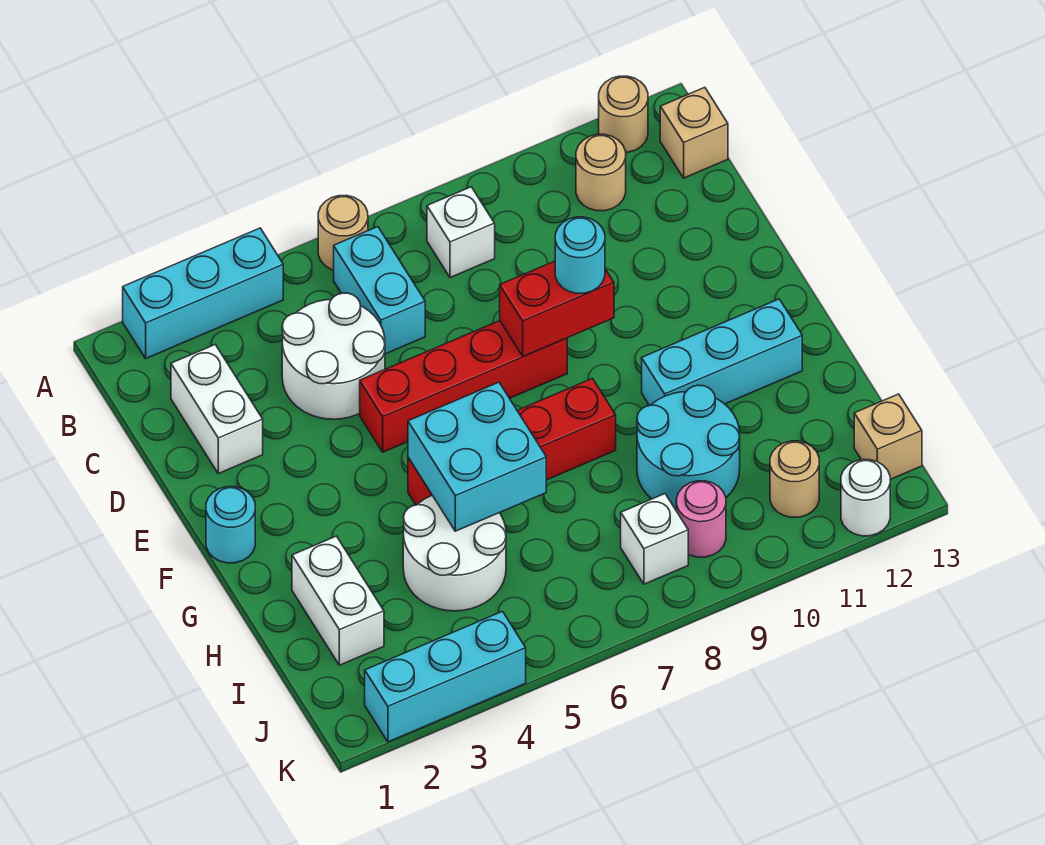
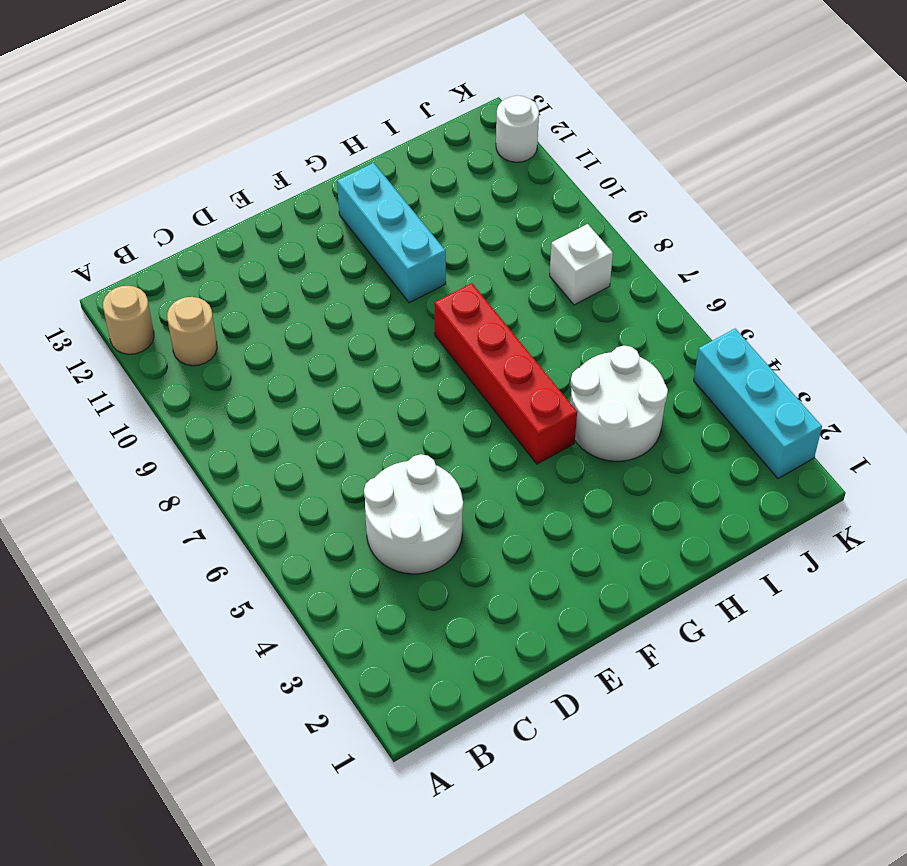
none -> cyan brick A2:A4 level 1
none -> tan round brick A6 level 1
none -> cyan brick B6:C6 level 1

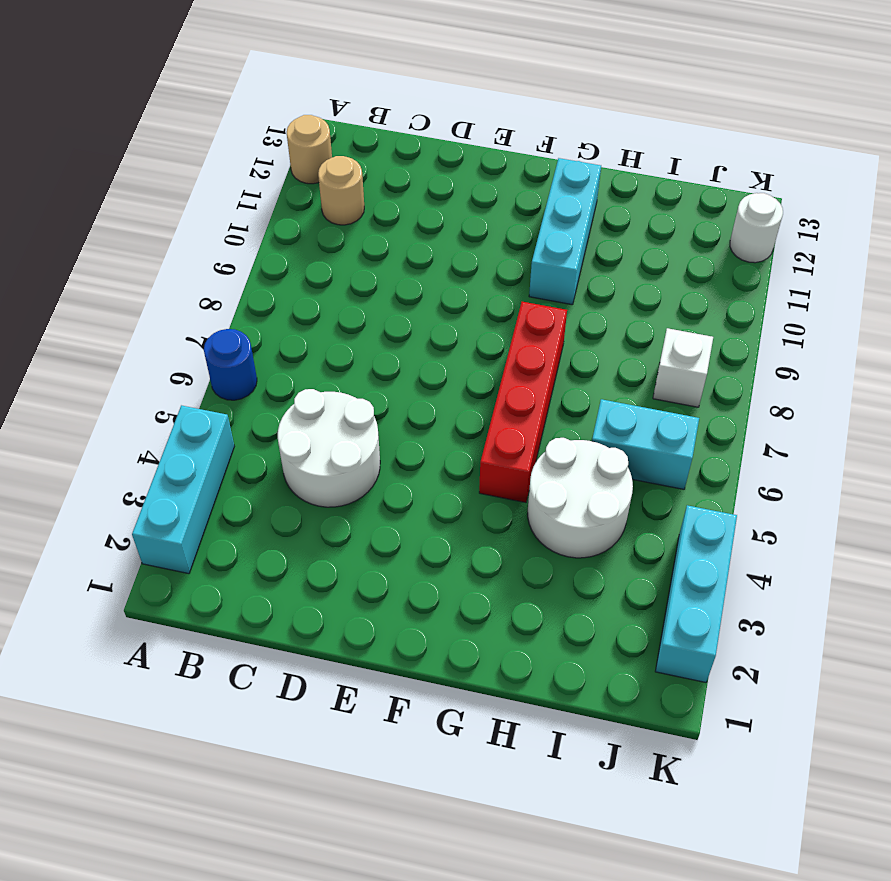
blue round brick A6 level 1 -> tan round brick A6 level 1
cyan brick I6:J6 level 1 -> cyan brick B6:C6 level 1
none -> white brick B8 level 1
none -> tan brick B13 level 1
none -> white brick C2:D2 level 1

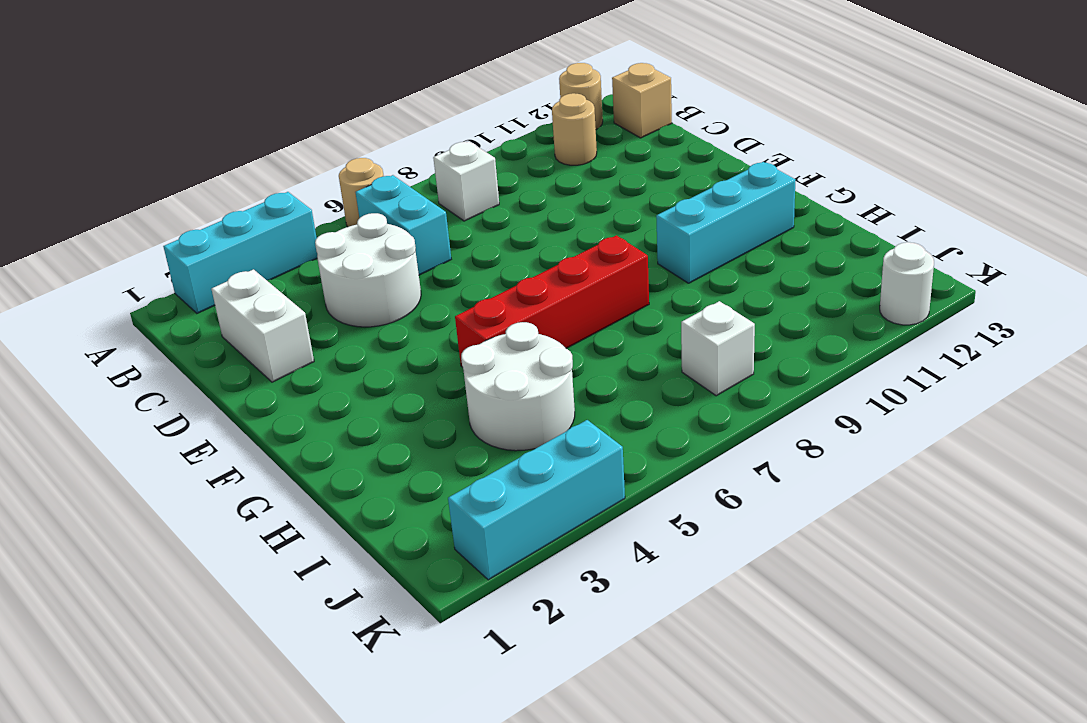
none -> red brick E5:E8 level 1
none -> cyan round brick F1 level 1
none -> white brick H2:I2 level 1

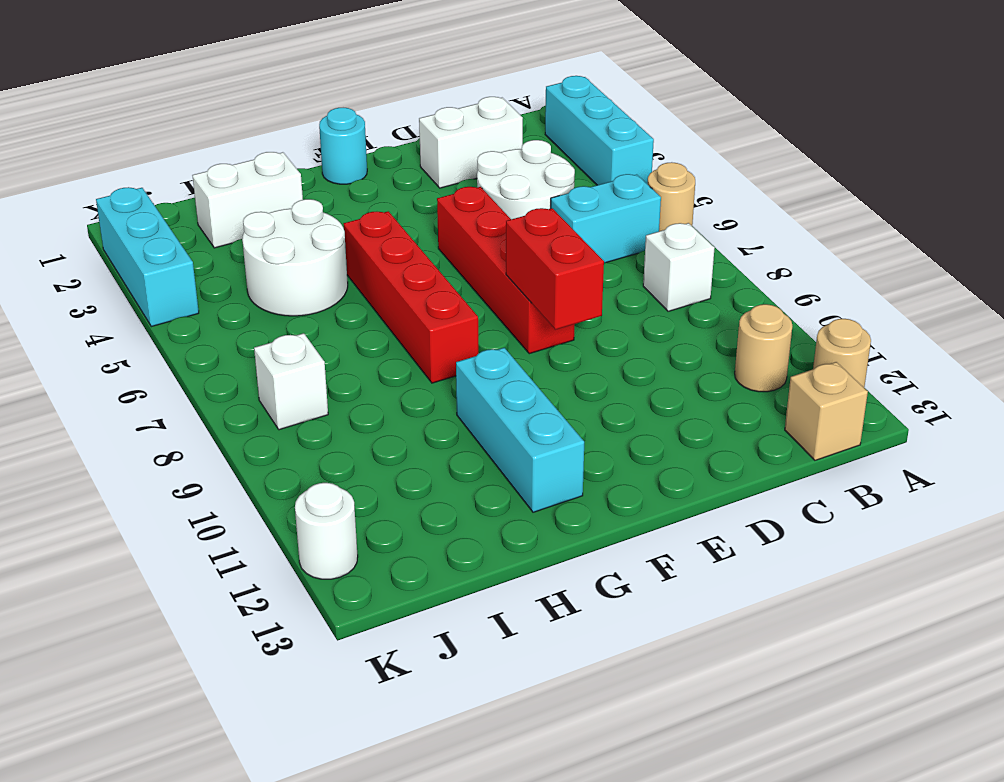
none -> cyan round brick H9:I10 level 1
none -> pink round brick J9 level 1
none -> tan round brick J11 level 1

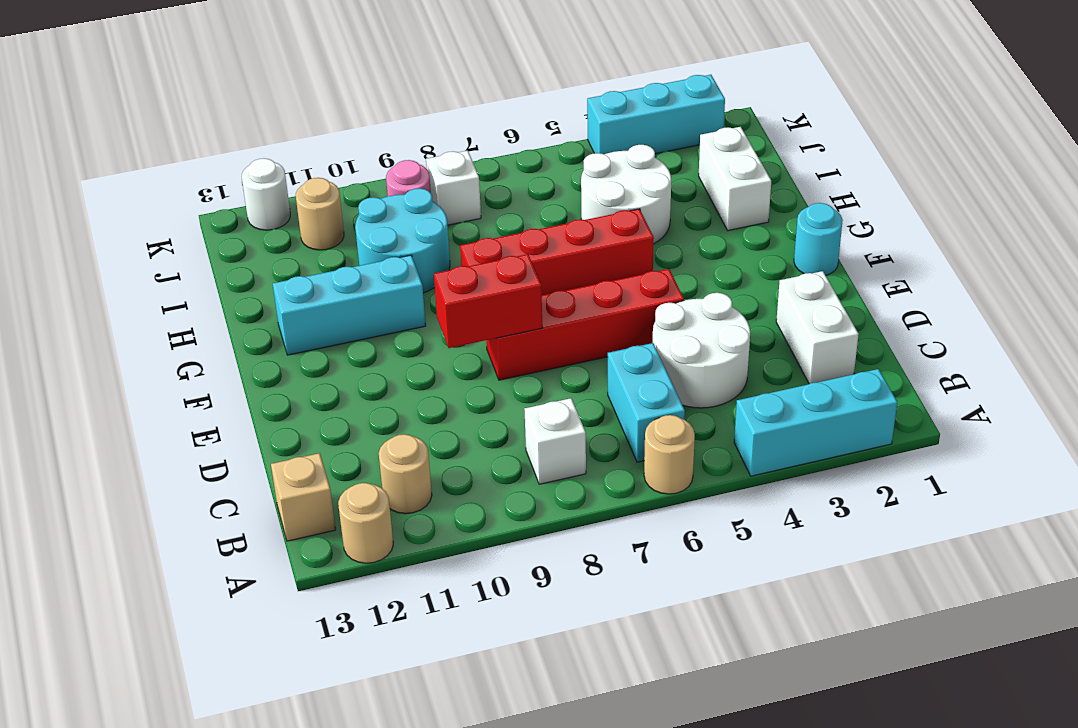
none -> tan brick J13 level 1
none -> cyan brick G5:H6 level 2
none -> cyan round brick E9 level 3

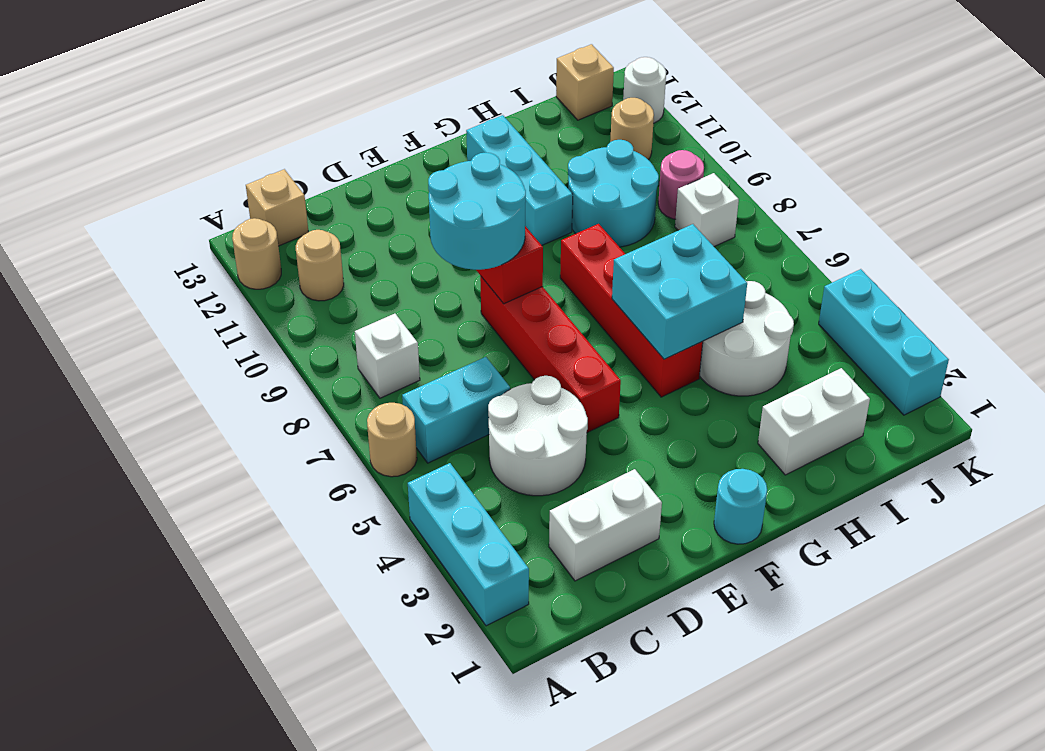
cyan round brick D8:E9 level 3 -> cyan round brick E9 level 3

